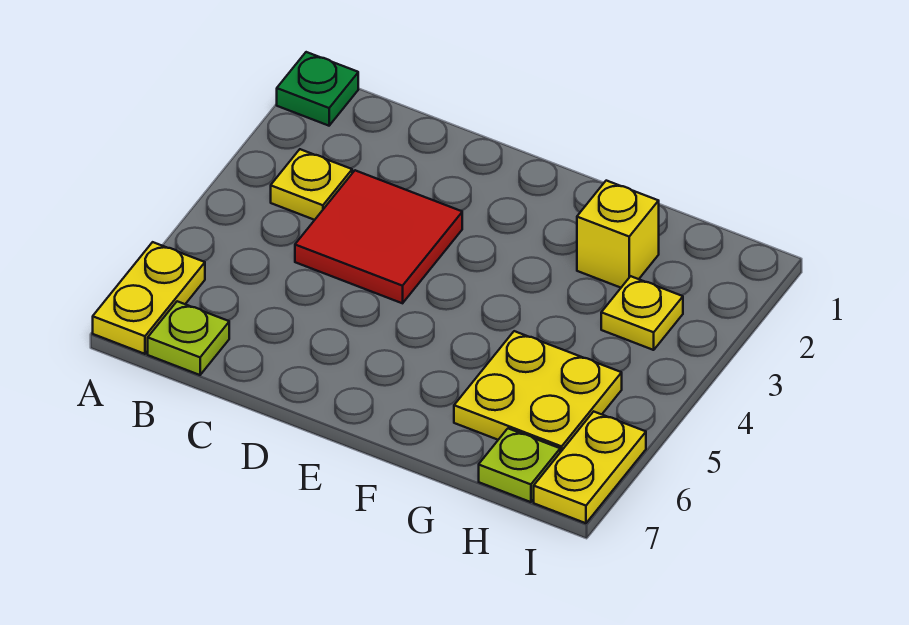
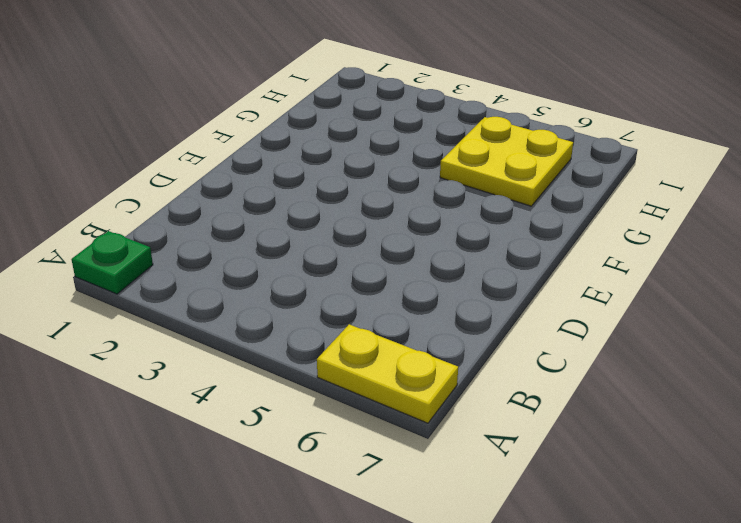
none -> yellow plate B3 level 1
none -> lime plate B7 level 1

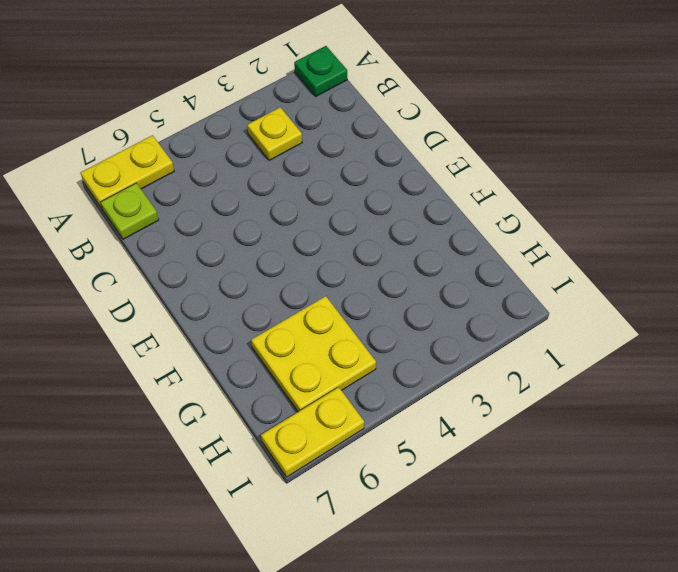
none -> red tile C3:D4 level 1
none -> yellow brick G2 level 1

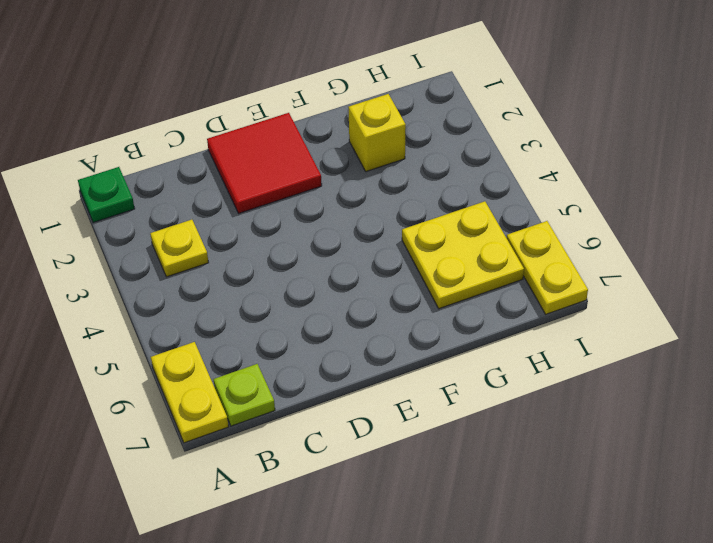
red tile D1:E2 level 1 -> red tile C3:D4 level 1
none -> yellow plate H3 level 1
none -> lime plate H7 level 1

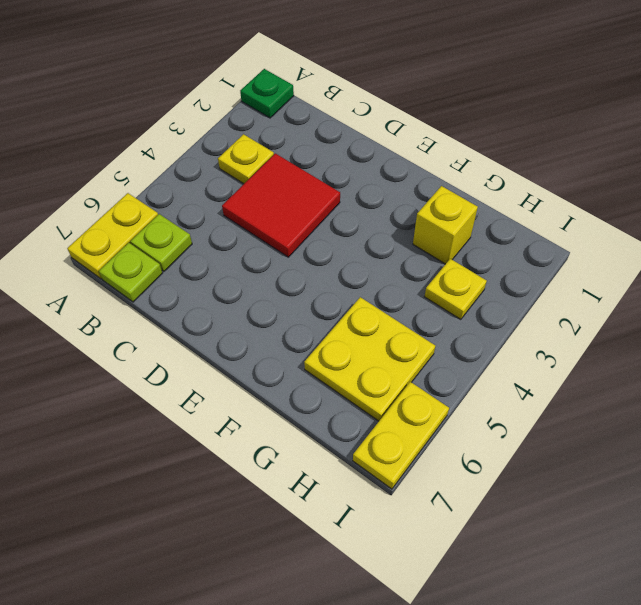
lime plate B6 level 1 -> lime plate H7 level 1

